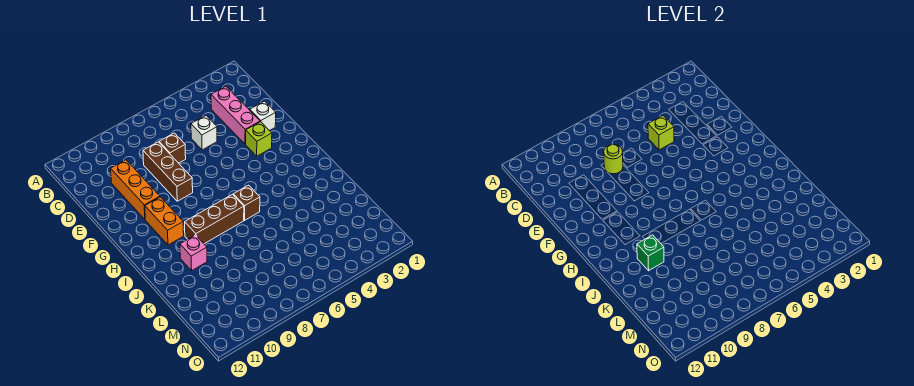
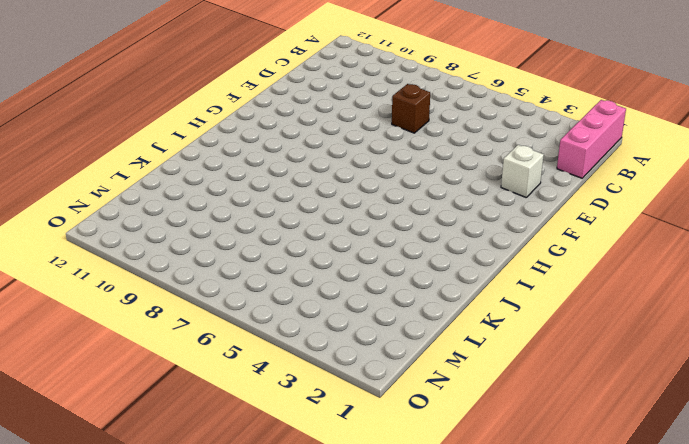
pink brick A1:C1 level 1 -> pink brick C3:E3 level 1
none -> white brick D5 level 1
none -> brown brick D8:F8 level 1
none -> orange brick D10:F10 level 1

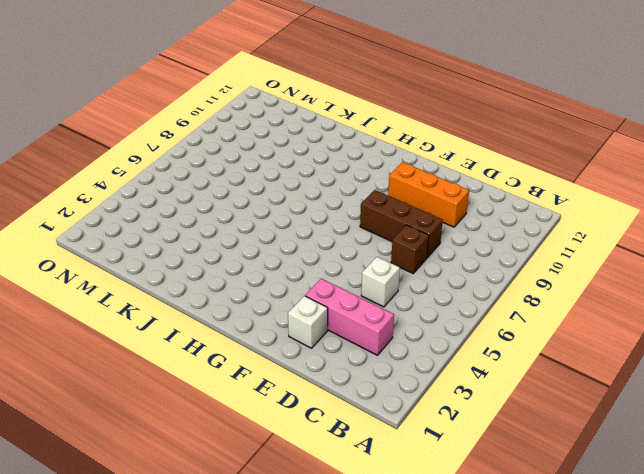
none -> lime brick F3 level 1
none -> orange brick G10:H10 level 1
none -> brown brick I6 level 1

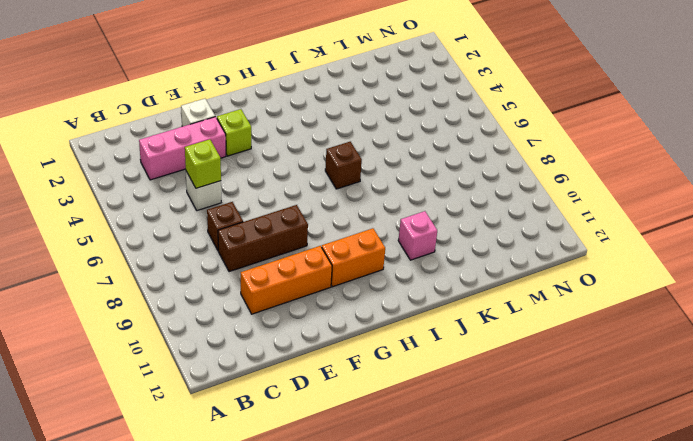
none -> brown brick I7:I9 level 1
none -> lime round brick D8 level 2
none -> green brick J10 level 2

